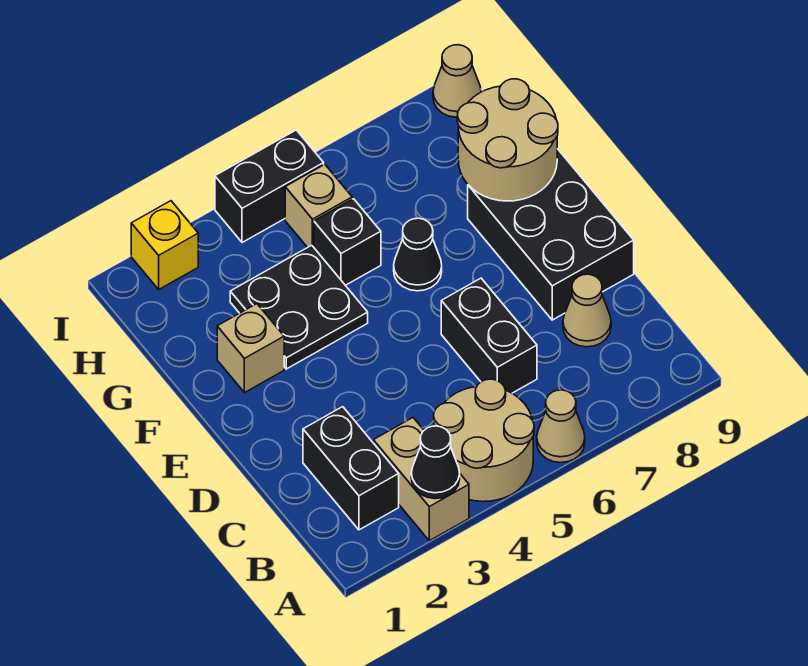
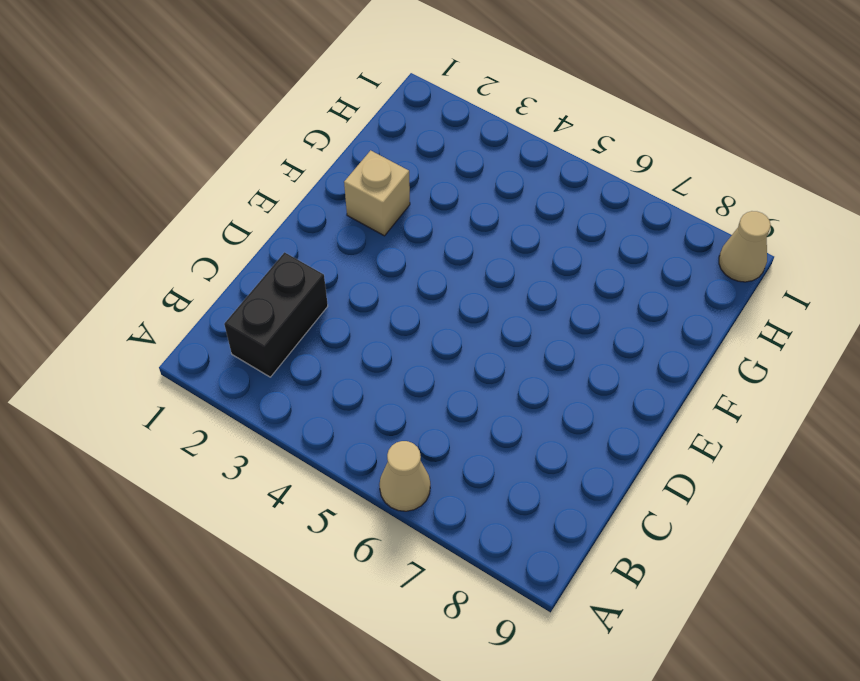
none -> tan brick A3:B3 level 1
none -> tan round brick A4:B5 level 1
none -> black brick C6:D6 level 1

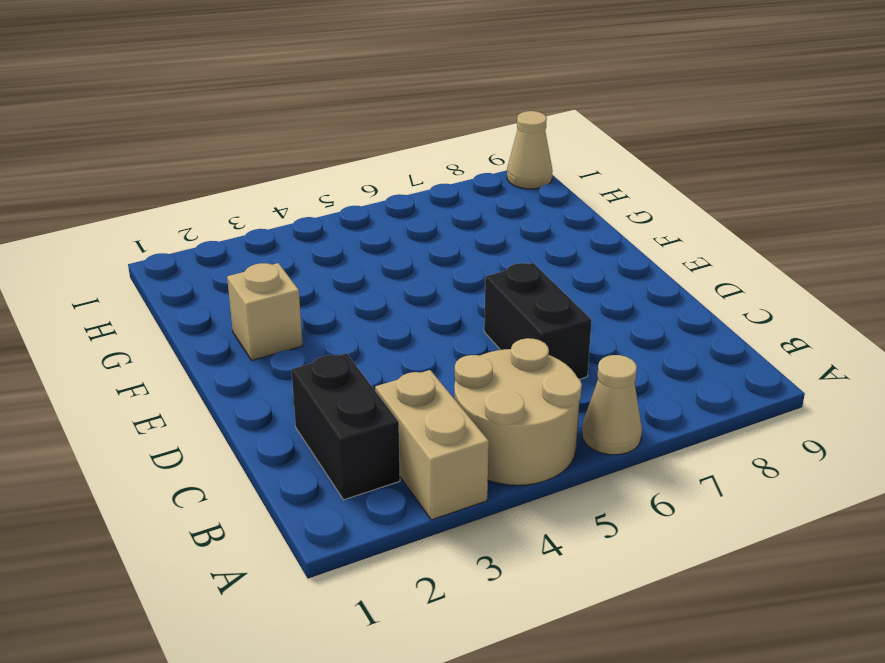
none -> tan cone C8 level 1
none -> black brick D8:F9 level 1
none -> black plate F3:G4 level 1

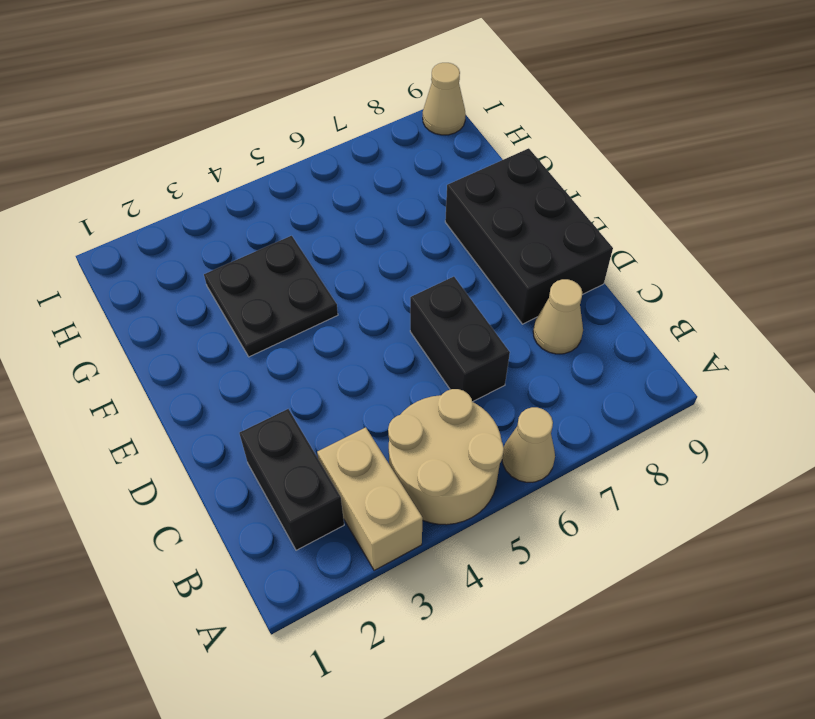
none -> tan brick F2 level 1
none -> black cone F6 level 1
none -> black brick G5 level 1

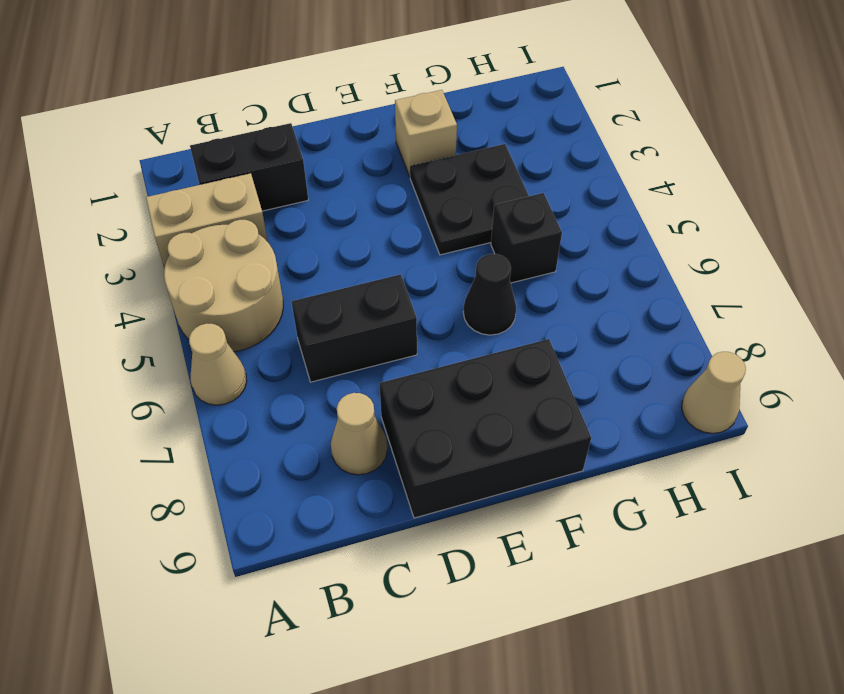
none -> tan brick H5 level 1
none -> yellow brick I2 level 1
none -> black brick I4:I5 level 1

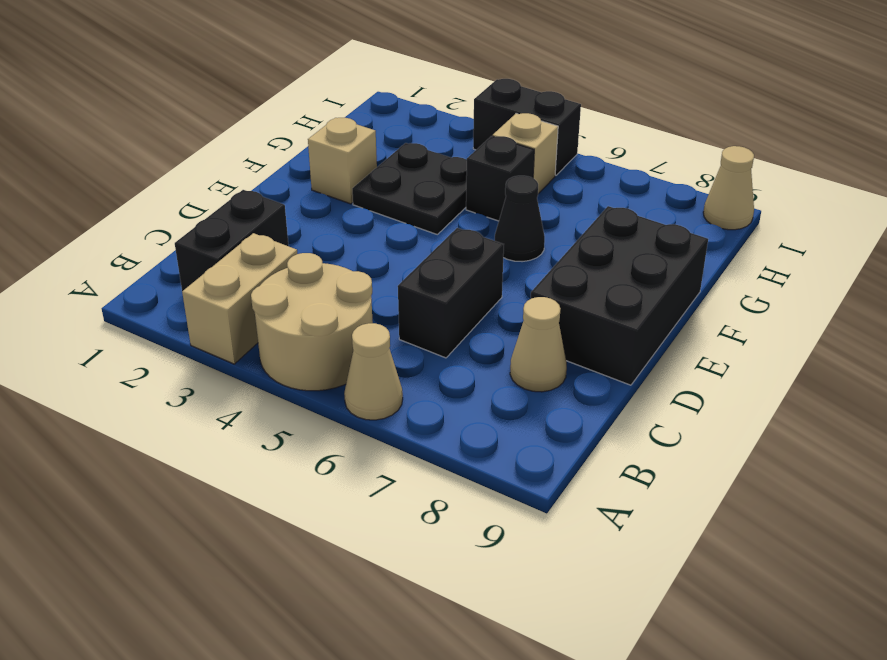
none -> yellow brick I2 level 1
none -> black cone A3 level 2
none -> tan round brick F8:G9 level 2

